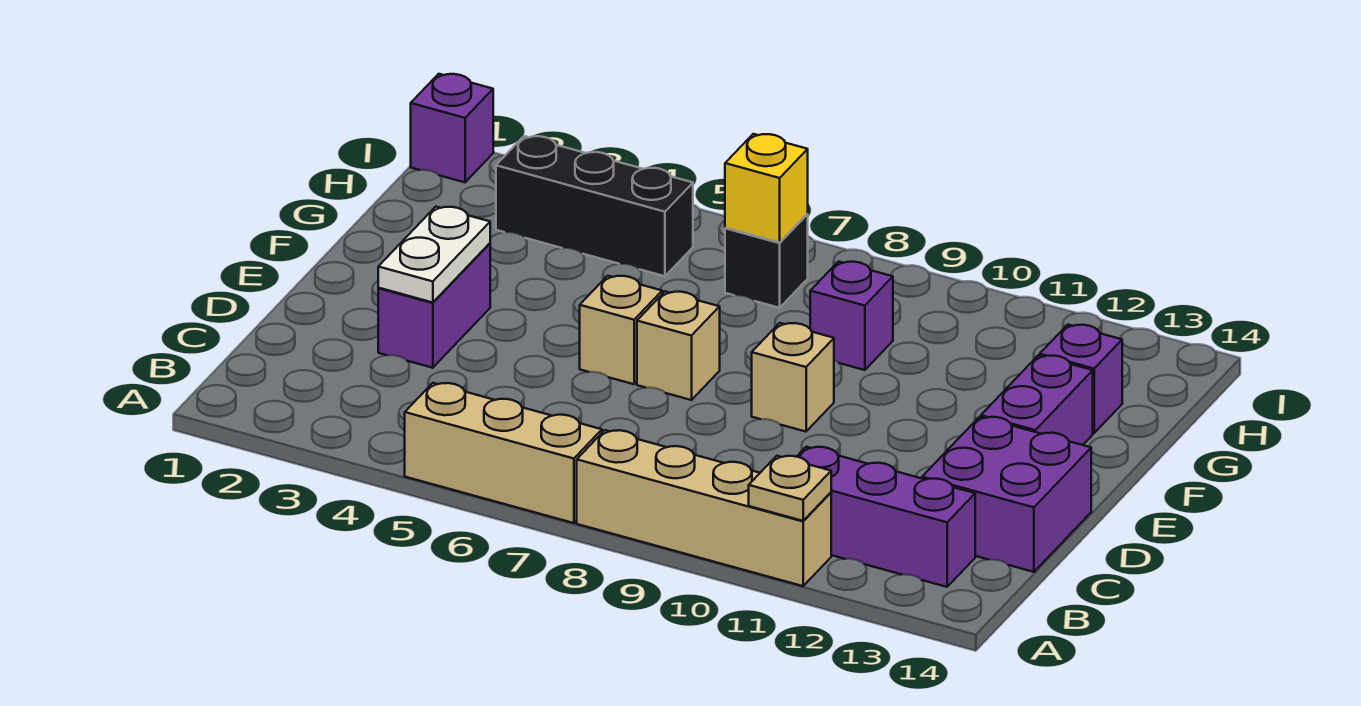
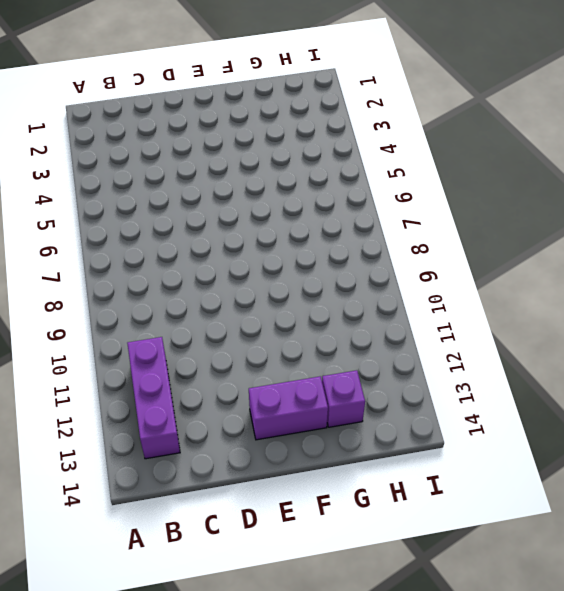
none -> tan brick A5:A7 level 1
none -> tan brick A8:A11 level 1
none -> purple brick C13:D14 level 1

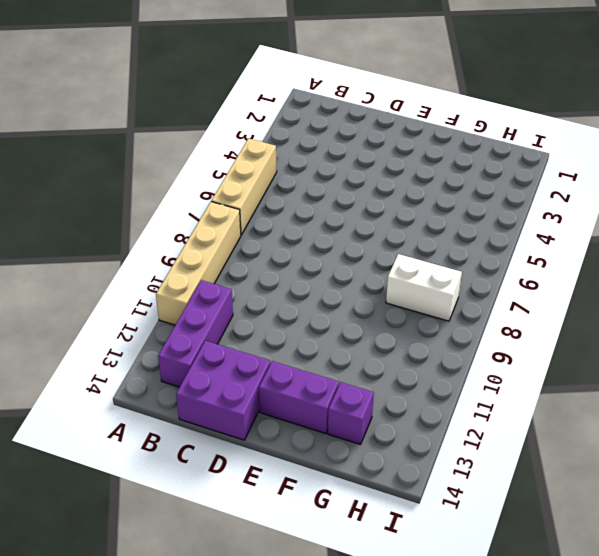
white brick G8:H8 level 1 -> none
none -> purple brick D3:E3 level 1
none -> tan brick E6 level 1
none -> tan brick E7 level 1

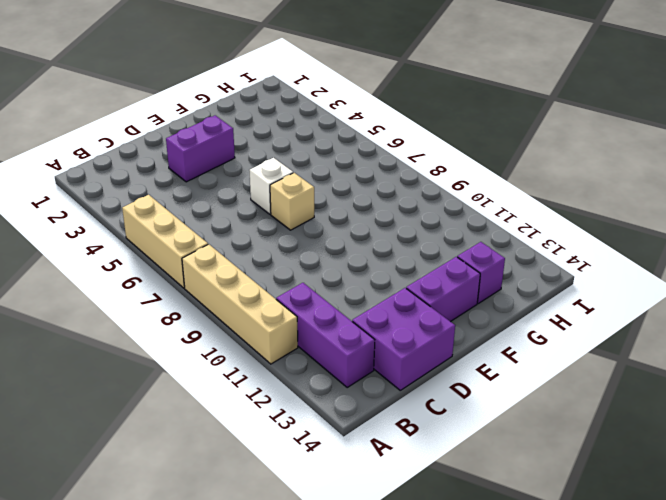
white brick E6 level 1 -> tan brick E6 level 1
none -> tan brick E9 level 1
none -> purple brick G9 level 1
none -> black brick H3:H5 level 1

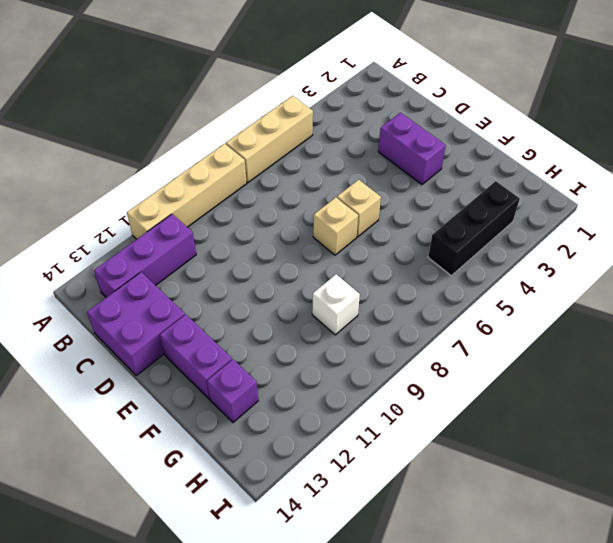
white brick G9 level 1 -> purple brick G9 level 1
none -> tan brick E9 level 1
none -> black brick H7 level 1
none -> purple brick I1 level 1

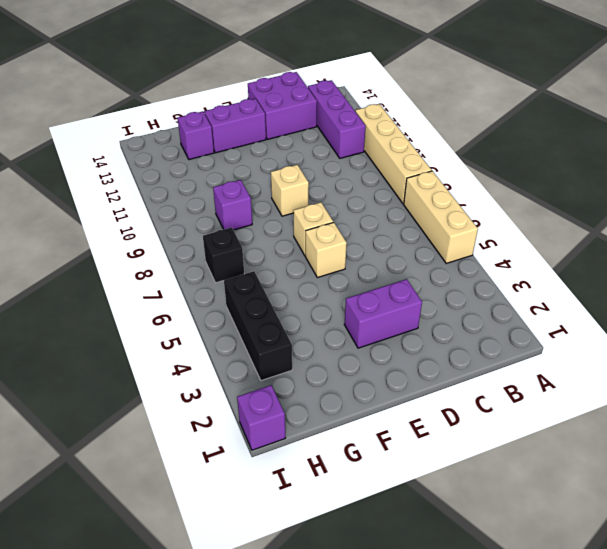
none -> tan plate A11 level 2
none -> white plate D3:E3 level 2
none -> yellow brick H7 level 2

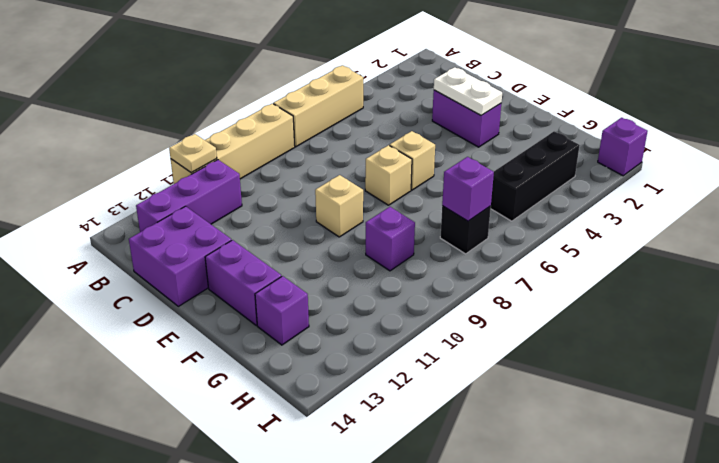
purple brick H7 level 2 -> yellow brick H7 level 2

